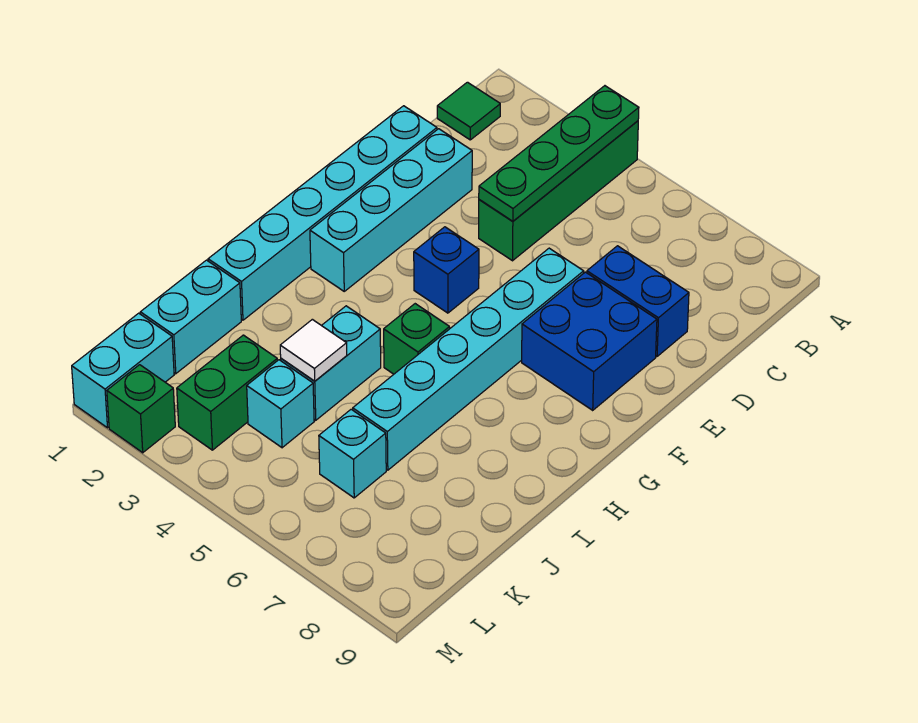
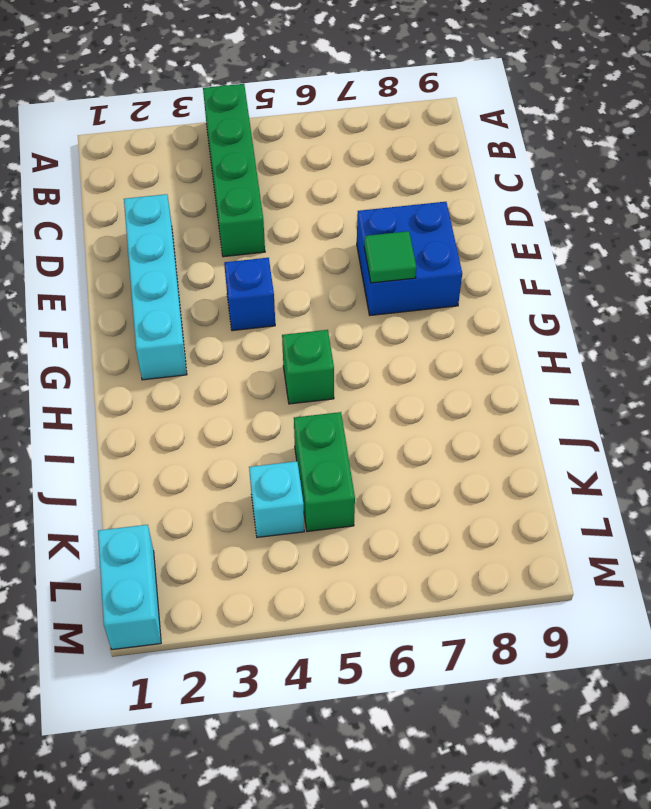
green tile F7 level 2 -> green tile B1 level 1
green brick J5:K5 level 1 -> green brick K3:L3 level 1
none -> cyan brick D1:I1 level 1
none -> blue brick D7:D8 level 1
none -> cyan brick E6:J6 level 1

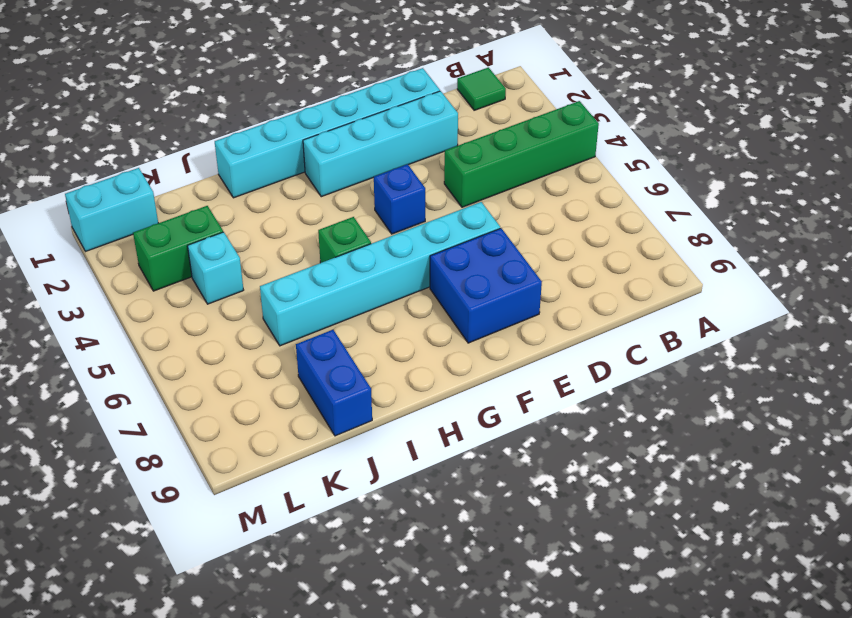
blue brick J8:J9 level 1 -> blue brick D7:D8 level 1
none -> cyan brick I4:J4 level 1
none -> cyan brick J1:K1 level 1
none -> cyan brick K6 level 1

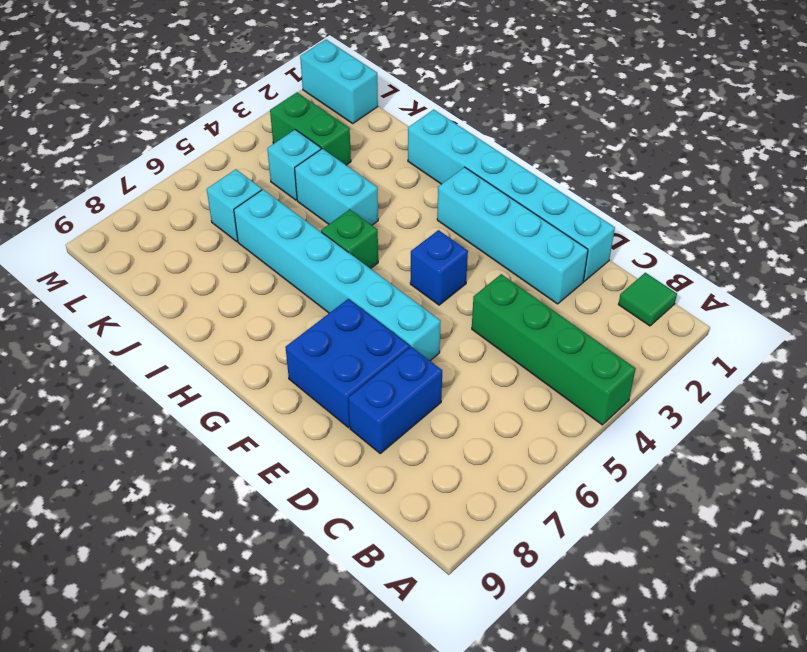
none -> cyan brick J1:K1 level 1
none -> green brick M2 level 1
none -> green plate A4:D4 level 2

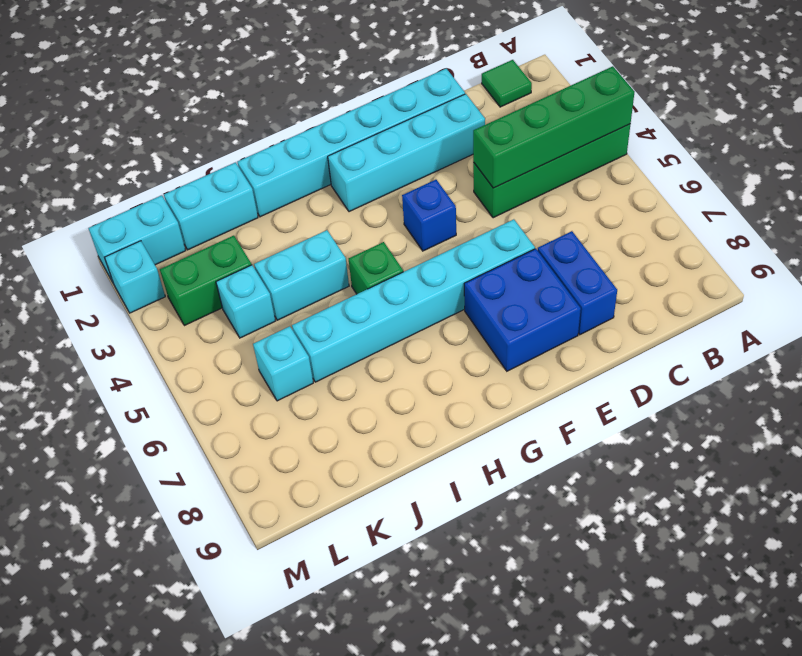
green brick A4:D4 level 2 -> green plate A4:D4 level 2
cyan brick M2 level 1 -> green brick M2 level 1
none -> white tile J4 level 2

